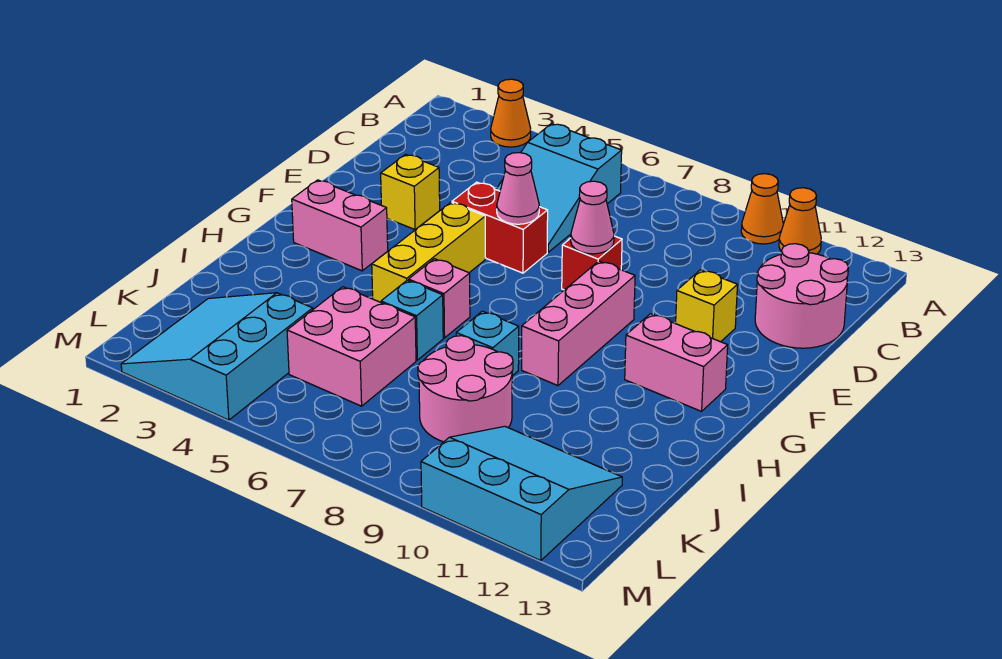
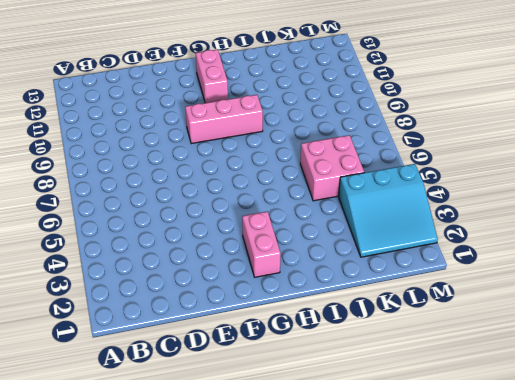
none -> orange cone A3 level 1
none -> orange cone A10 level 1
none -> orange cone A11 level 1

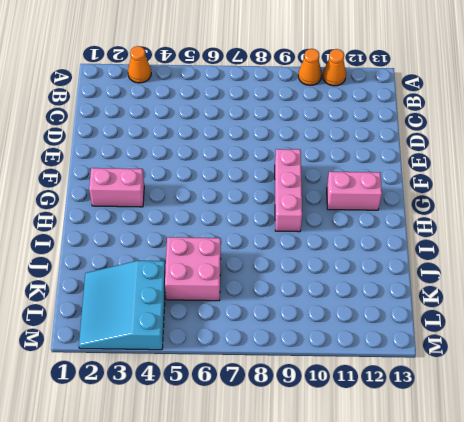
none -> cyan slope B5:D6 level 1 top B
none -> pink round brick C12:D13 level 1
none -> yellow brick E3 level 1

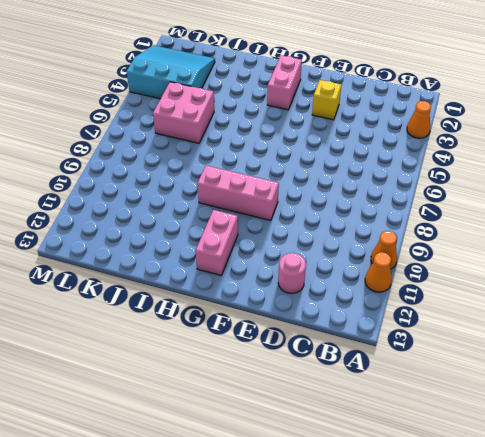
pink round brick D12 level 1 -> pink round brick C12:D13 level 1
none -> cyan slope B5:D6 level 1 top B
none -> red brick E5:E6 level 1
none -> red brick E8 level 1

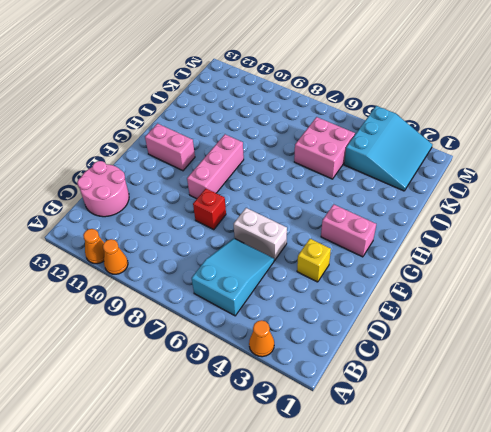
white brick E5:E6 level 1 -> red brick E5:E6 level 1
none -> yellow brick E11 level 1
none -> yellow brick F5:H5 level 1
none -> pink brick H6 level 1

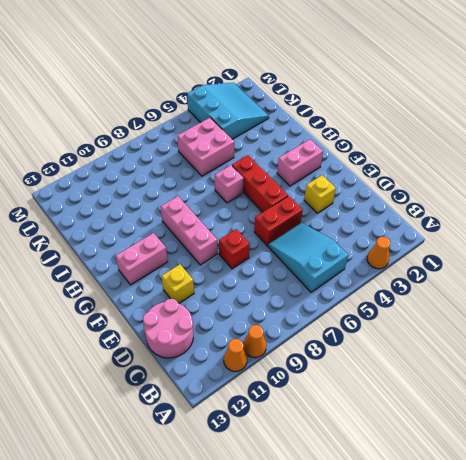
red brick F5:H5 level 1 -> yellow brick F5:H5 level 1
none -> cyan brick I6 level 1
none -> cyan brick I8 level 1
none -> pink round brick J8:K9 level 1

